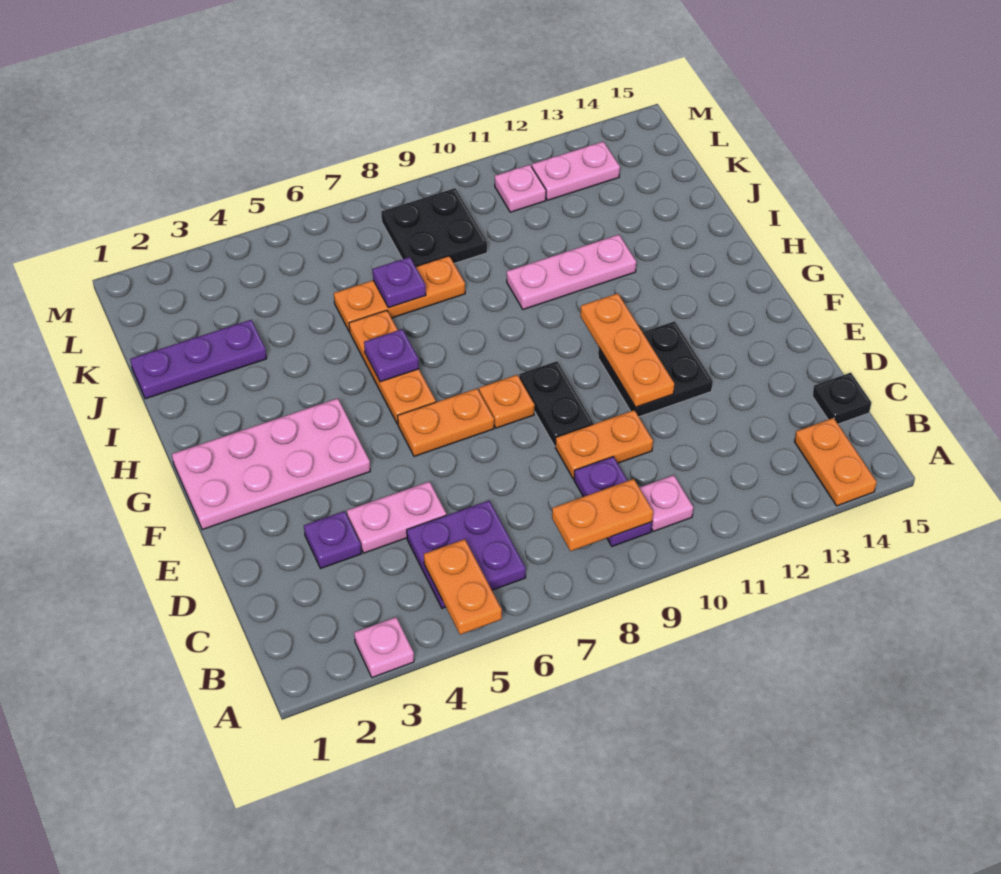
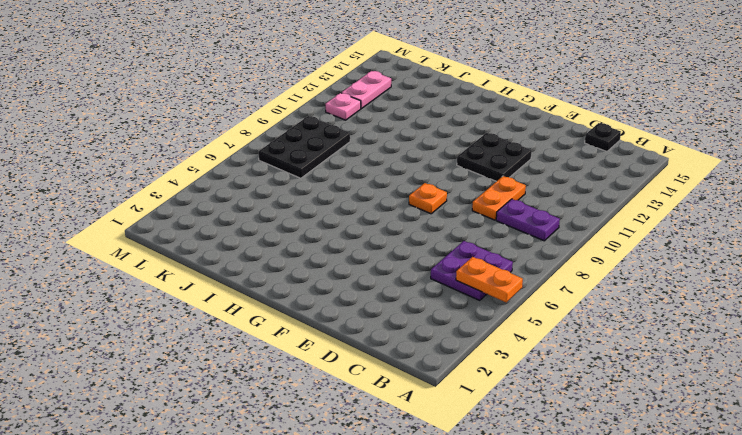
black plate K7:L9 level 1 -> black plate K8:L9 level 1
none -> pink plate A3 level 1
none -> orange plate A14:B14 level 1
none -> pink plate B10 level 1

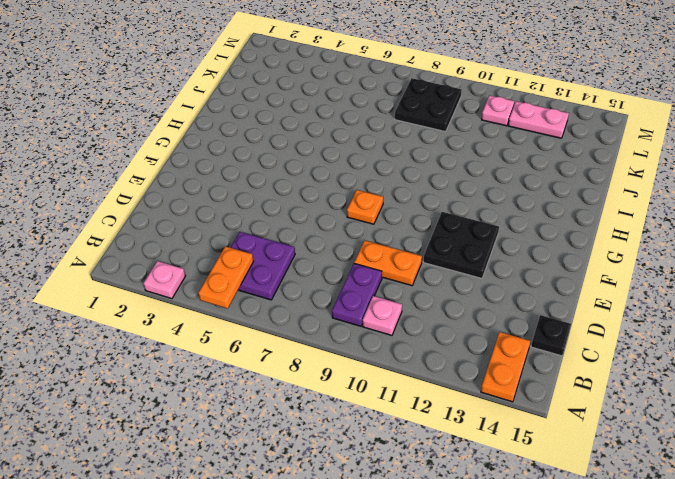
none -> purple plate D3 level 1
none -> pink plate D4:D5 level 1
none -> black plate E9:F9 level 1

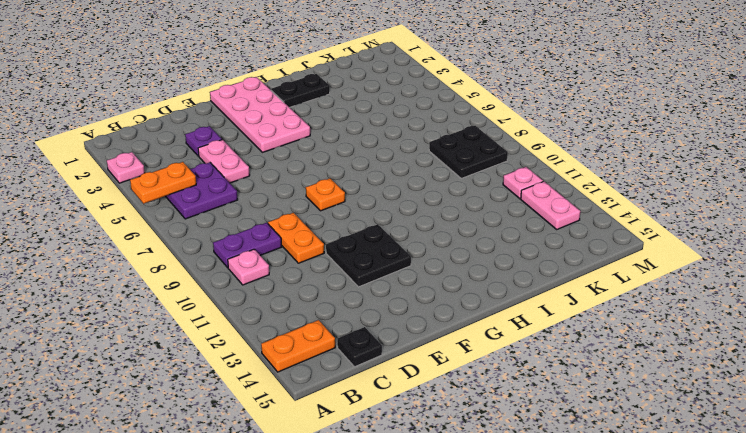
black plate H2:I2 level 1 -> black plate E9:F9 level 1
none -> orange plate F6:F7 level 1
none -> orange plate G6:I6 level 1
none -> pink plate I10:I12 level 1

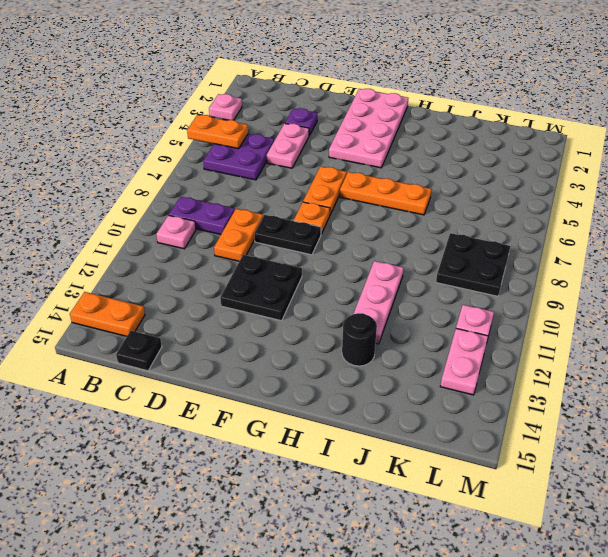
black round brick I13 level 1 -> none
none -> purple plate J1:J3 level 1
none -> orange plate J6:J8 level 1
none -> orange plate B8:B9 level 2

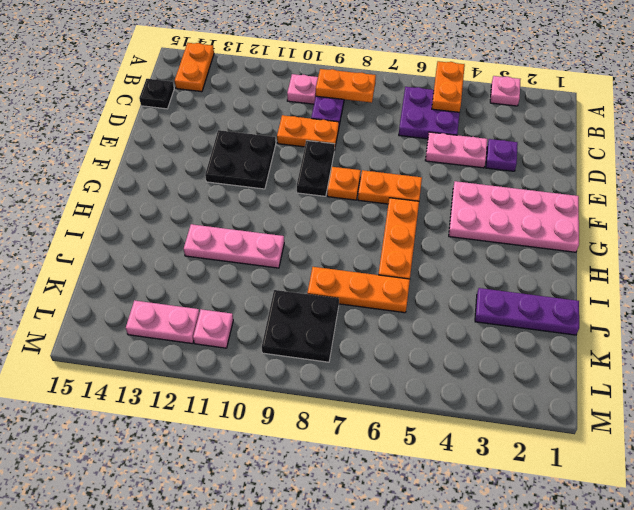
none -> orange plate E11:G11 level 2
none -> purple plate H6 level 2
none -> purple plate J7 level 2

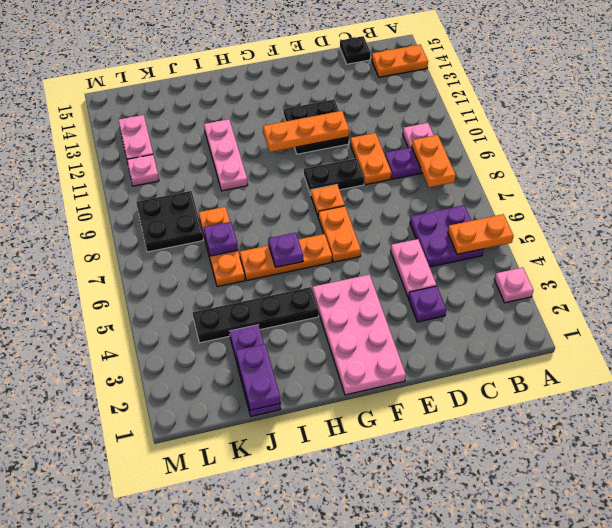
black plate H4:K4 level 1 -> none
purple plate J1:J2 level 2 -> none

